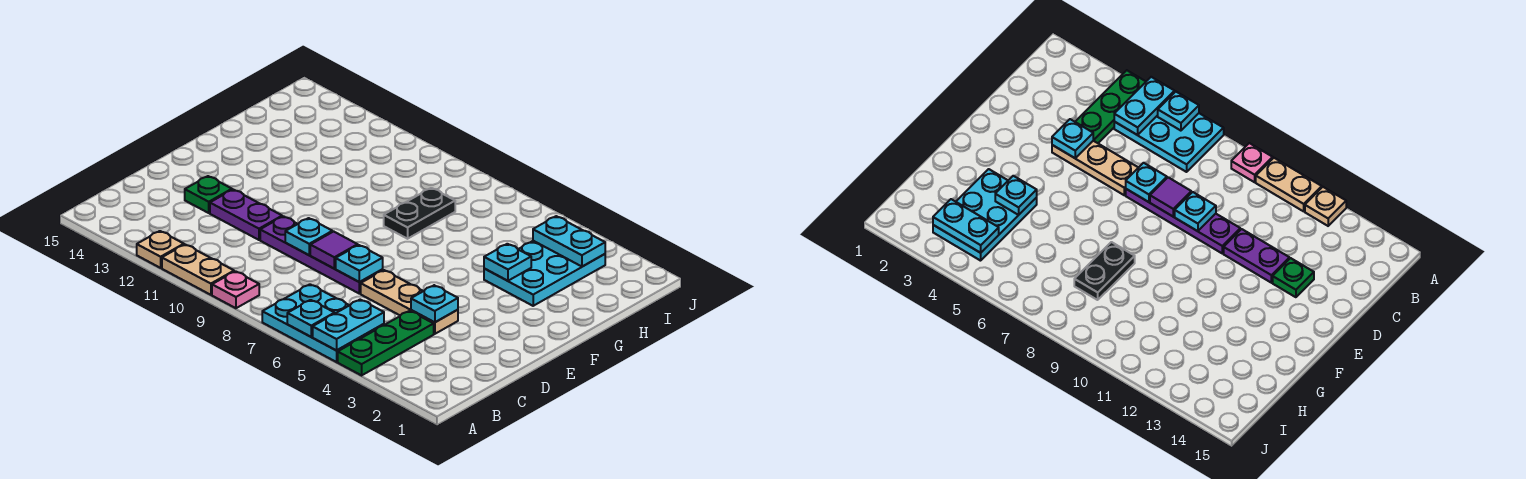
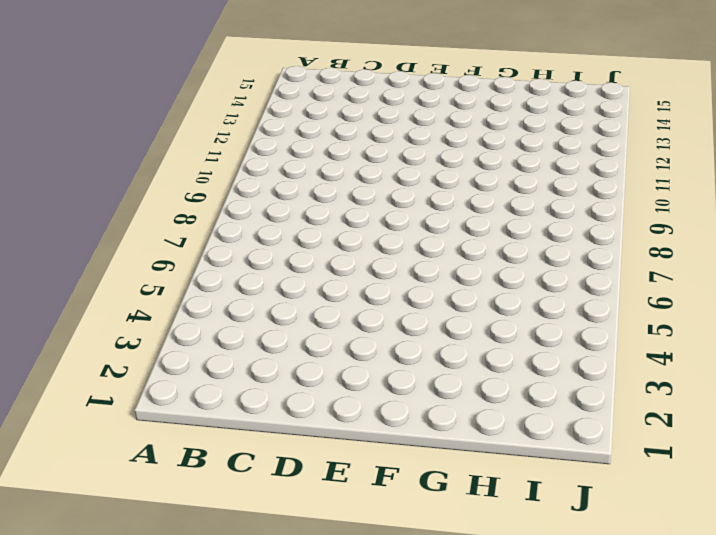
none -> green plate A4:C4 level 1
none -> cyan plate A5:B7 level 1
none -> pink plate A9 level 1

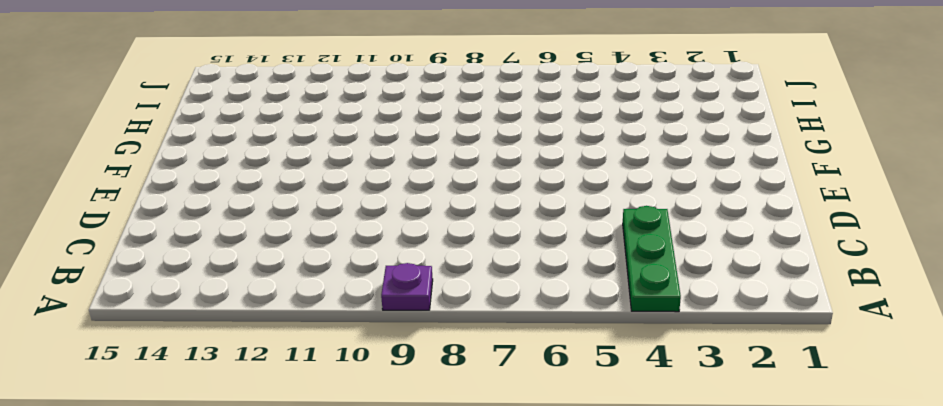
purple plate A9 level 1 -> pink plate A9 level 1
none -> cyan plate A5:B7 level 1
none -> tan plate A10:A11 level 1
none -> tan plate A12 level 1

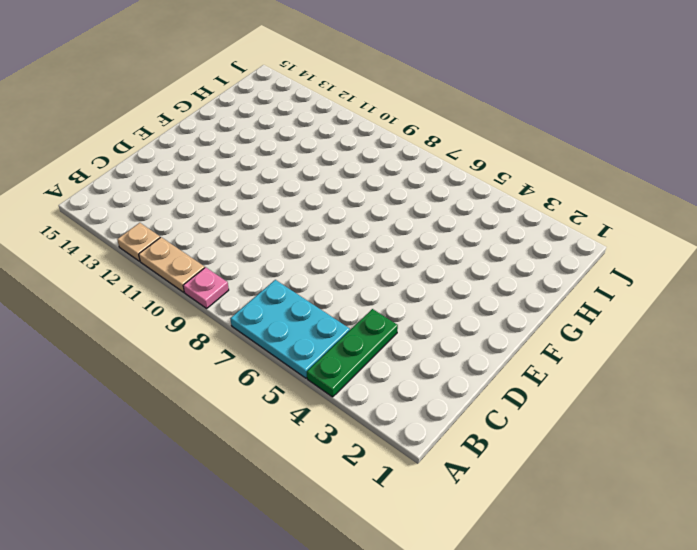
none -> tan plate D4:D6 level 1
none -> purple plate D7:D10 level 1
none -> purple plate D11:D12 level 1

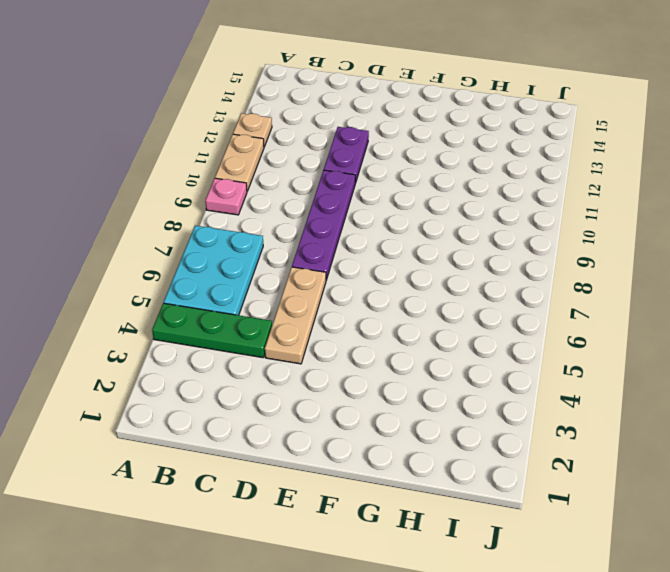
none -> green plate D13 level 1
none -> cyan plate G3:I4 level 1
none -> black plate G8:H8 level 1

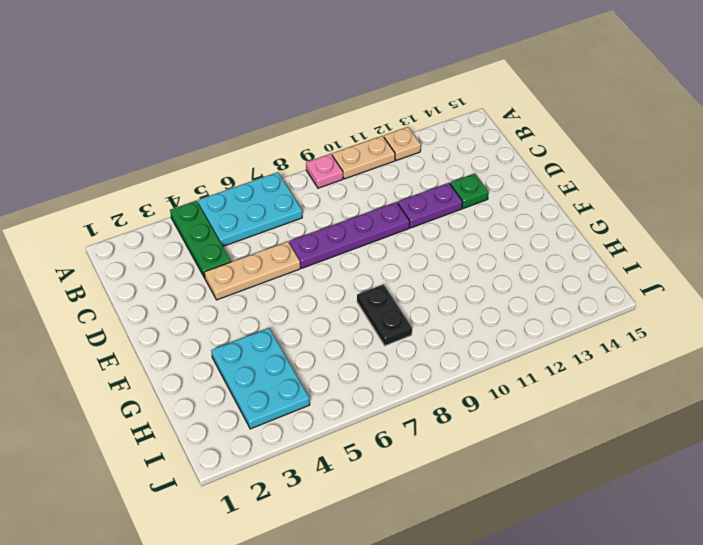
none -> cyan plate A5:B5 level 2
none -> cyan plate A6 level 2
none -> cyan plate D4 level 2

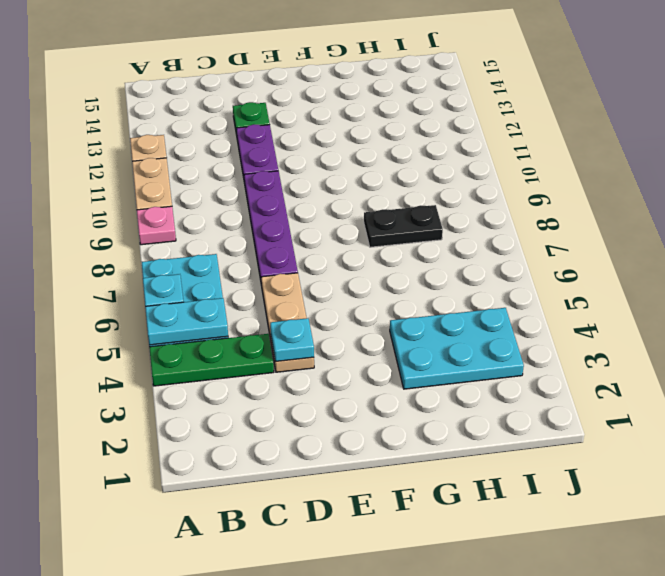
none -> cyan plate D7 level 2
none -> purple tile D8 level 2
none -> cyan plate D9 level 2

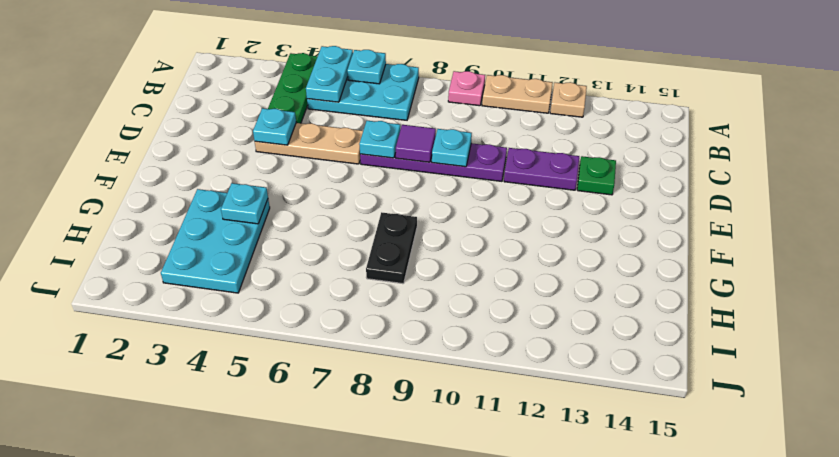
none -> cyan plate I3:I4 level 2

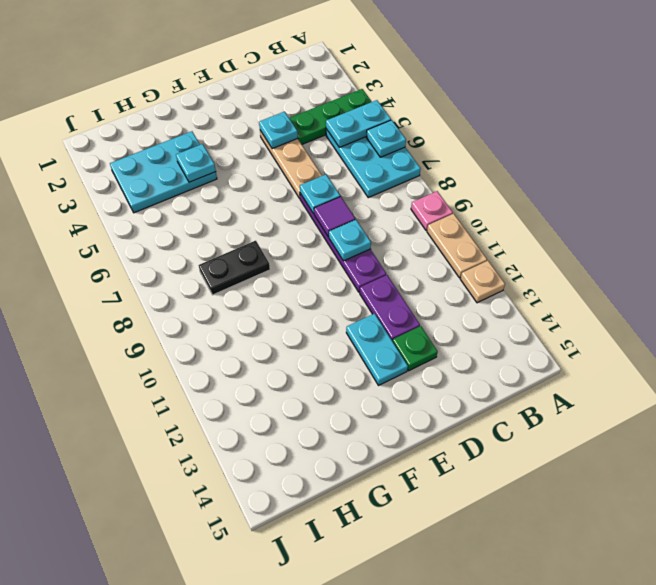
cyan plate E12:E13 level 1 -> cyan plate I3:I4 level 2

